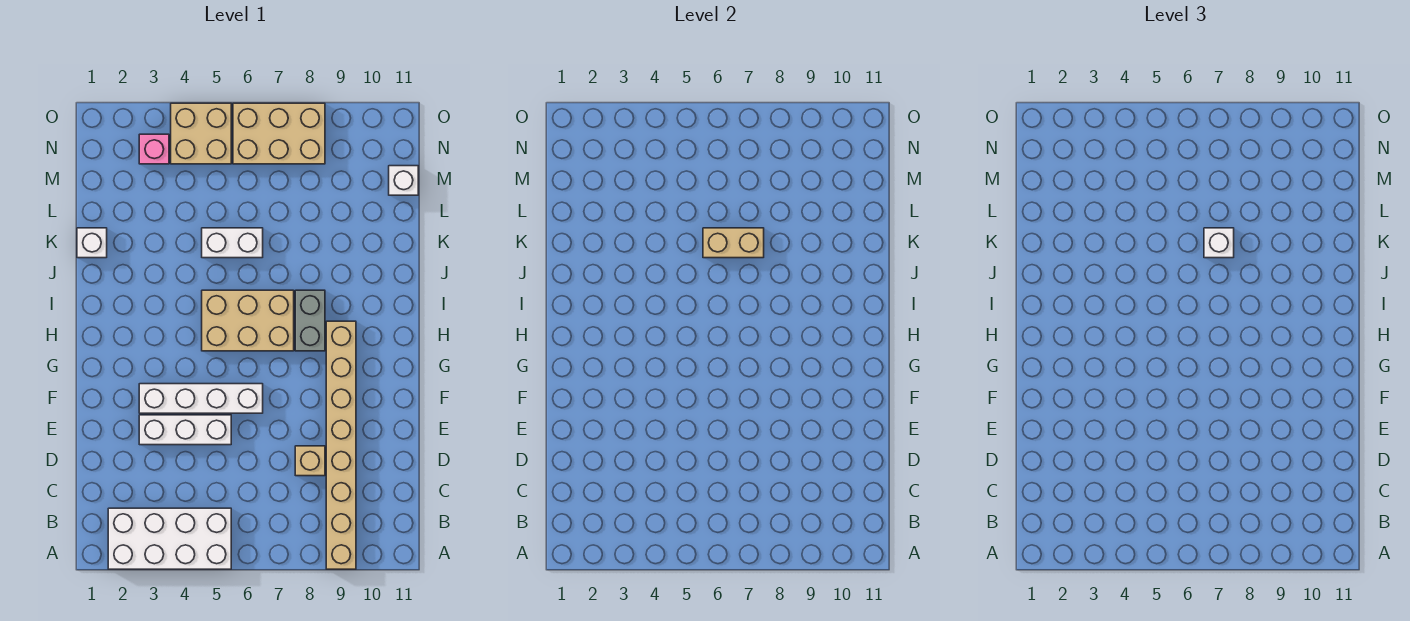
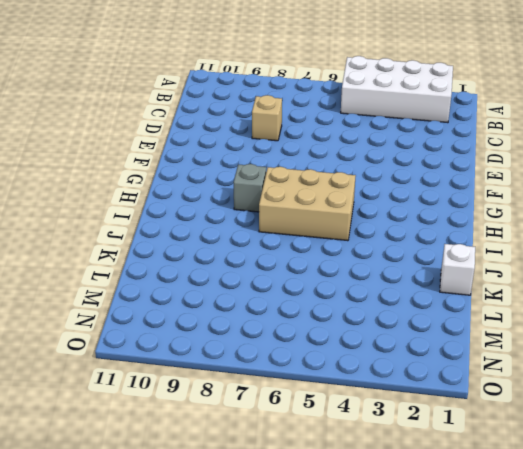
grey brick H8 level 1 -> grey brick H8:I8 level 1
none -> tan brick A9:H9 level 1
none -> white brick E3:E5 level 1
none -> white brick F3:F6 level 1

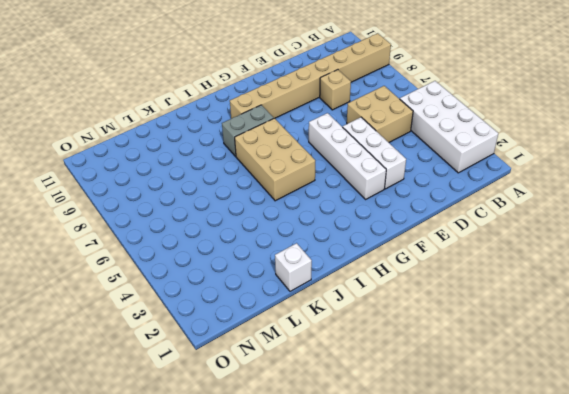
tan brick C5:D6 level 1 -> tan brick N4:O5 level 1
none -> white brick K5:K6 level 1
none -> white brick M11 level 1
none -> pink brick N3 level 1

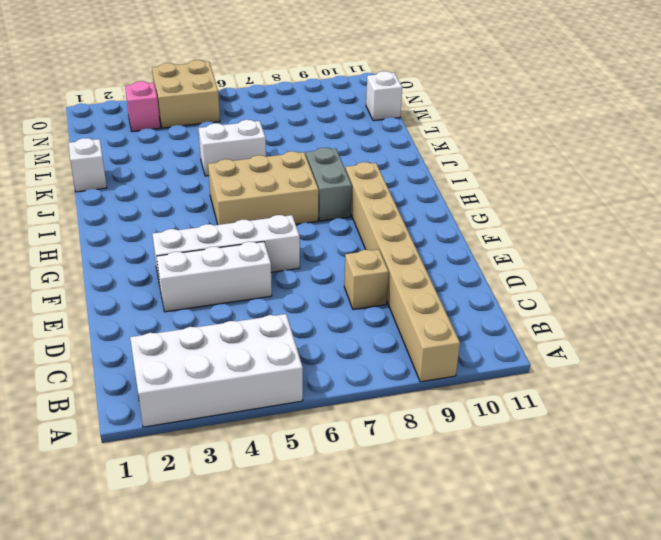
none -> tan brick N6:O8 level 1
none -> tan brick K6:K7 level 2
none -> white brick K7 level 3

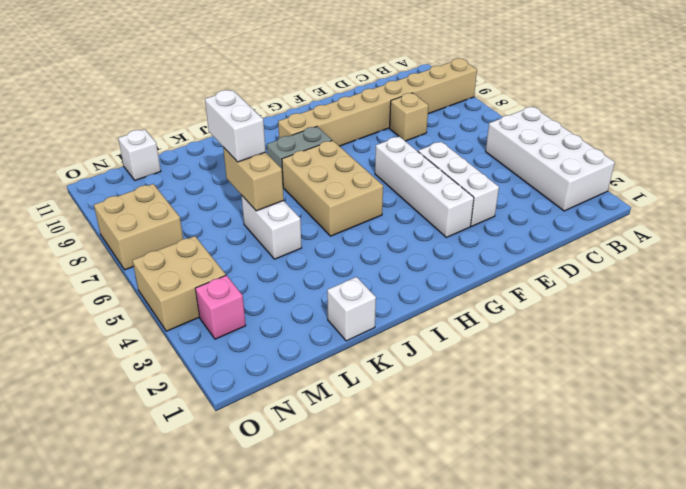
white brick K7:K8 level 3 -> white brick K7 level 3
tan brick N7:O8 level 1 -> tan brick N6:O8 level 1

